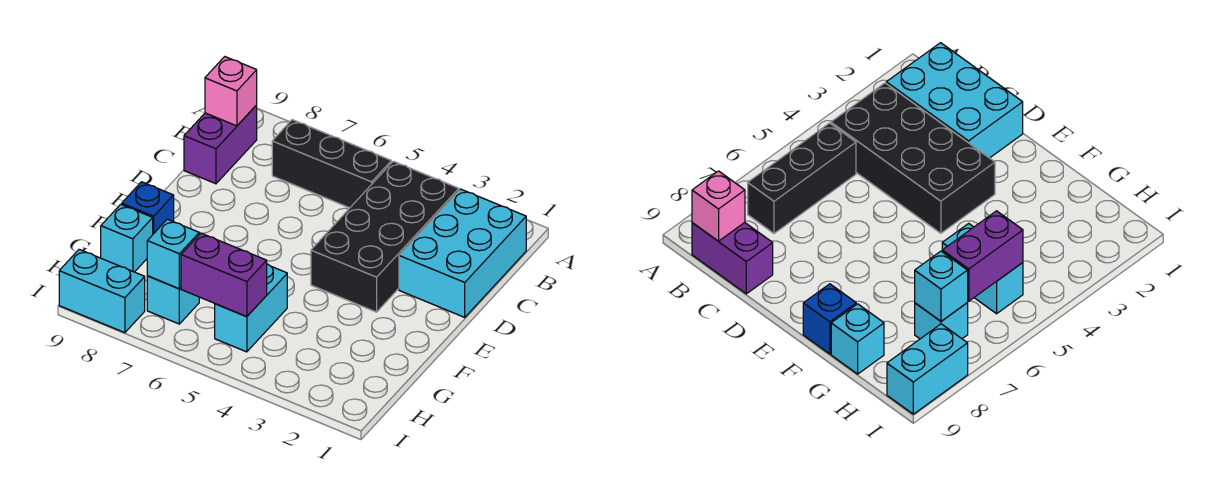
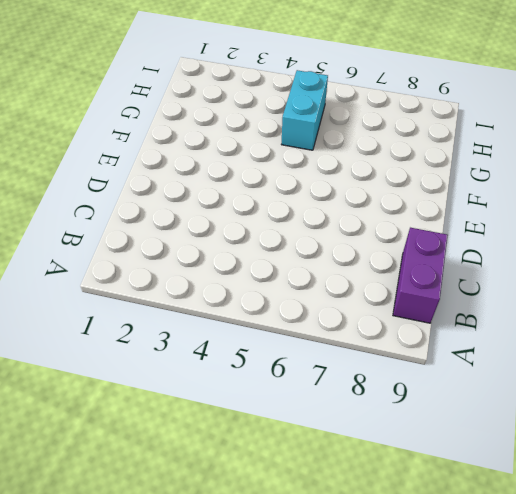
none -> cyan brick B1:D2 level 1
none -> black brick B3:E4 level 1
none -> black brick B5:B7 level 1

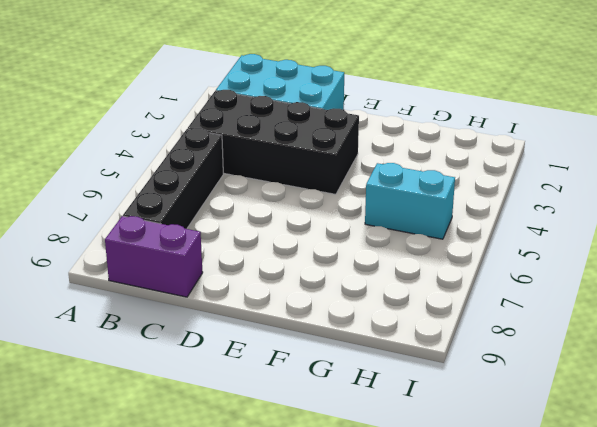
black brick B5:B8 level 1 -> black brick B5:B7 level 1
none -> blue brick F9 level 1
none -> cyan brick G9 level 1
none -> cyan brick H7 level 1

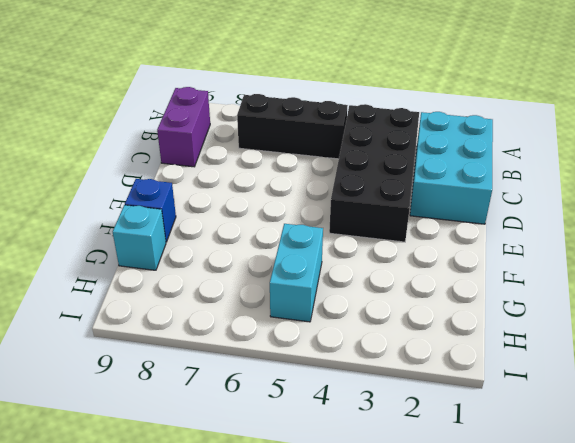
none -> cyan brick H7 level 1
none -> cyan brick I8:I9 level 1
none -> pink brick B9 level 2

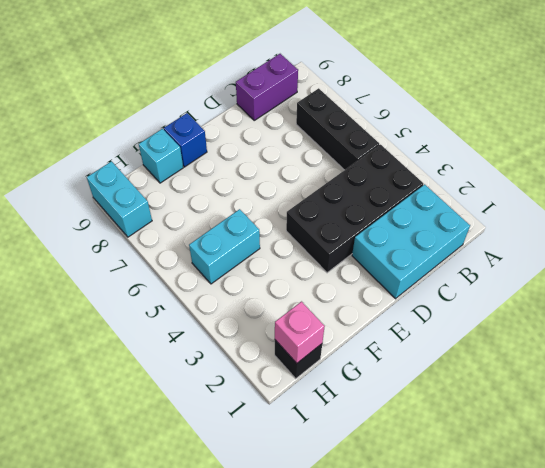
black brick H1 level 1 -> none
pink brick H1 level 2 -> pink brick B9 level 2
none -> cyan brick H7 level 1
none -> purple brick H5:H6 level 2
none -> cyan brick H7 level 2

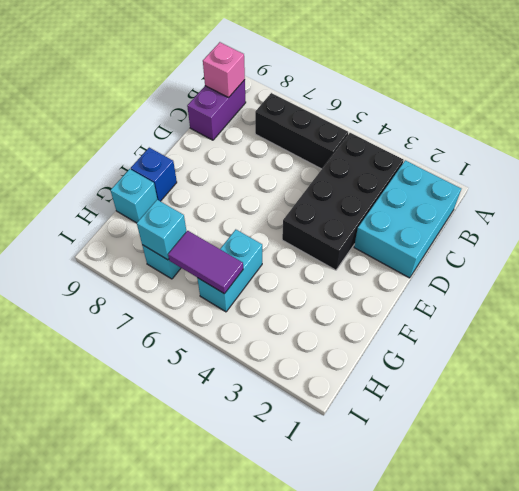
purple tile H5:H6 level 2 -> purple brick H5:H6 level 2
none -> cyan brick I8:I9 level 1

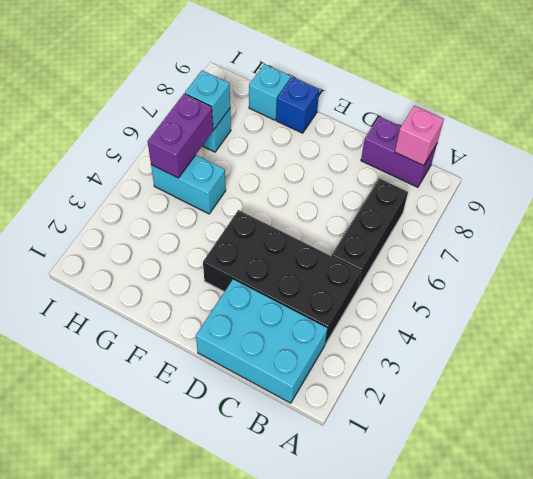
none -> cyan brick I8:I9 level 1

